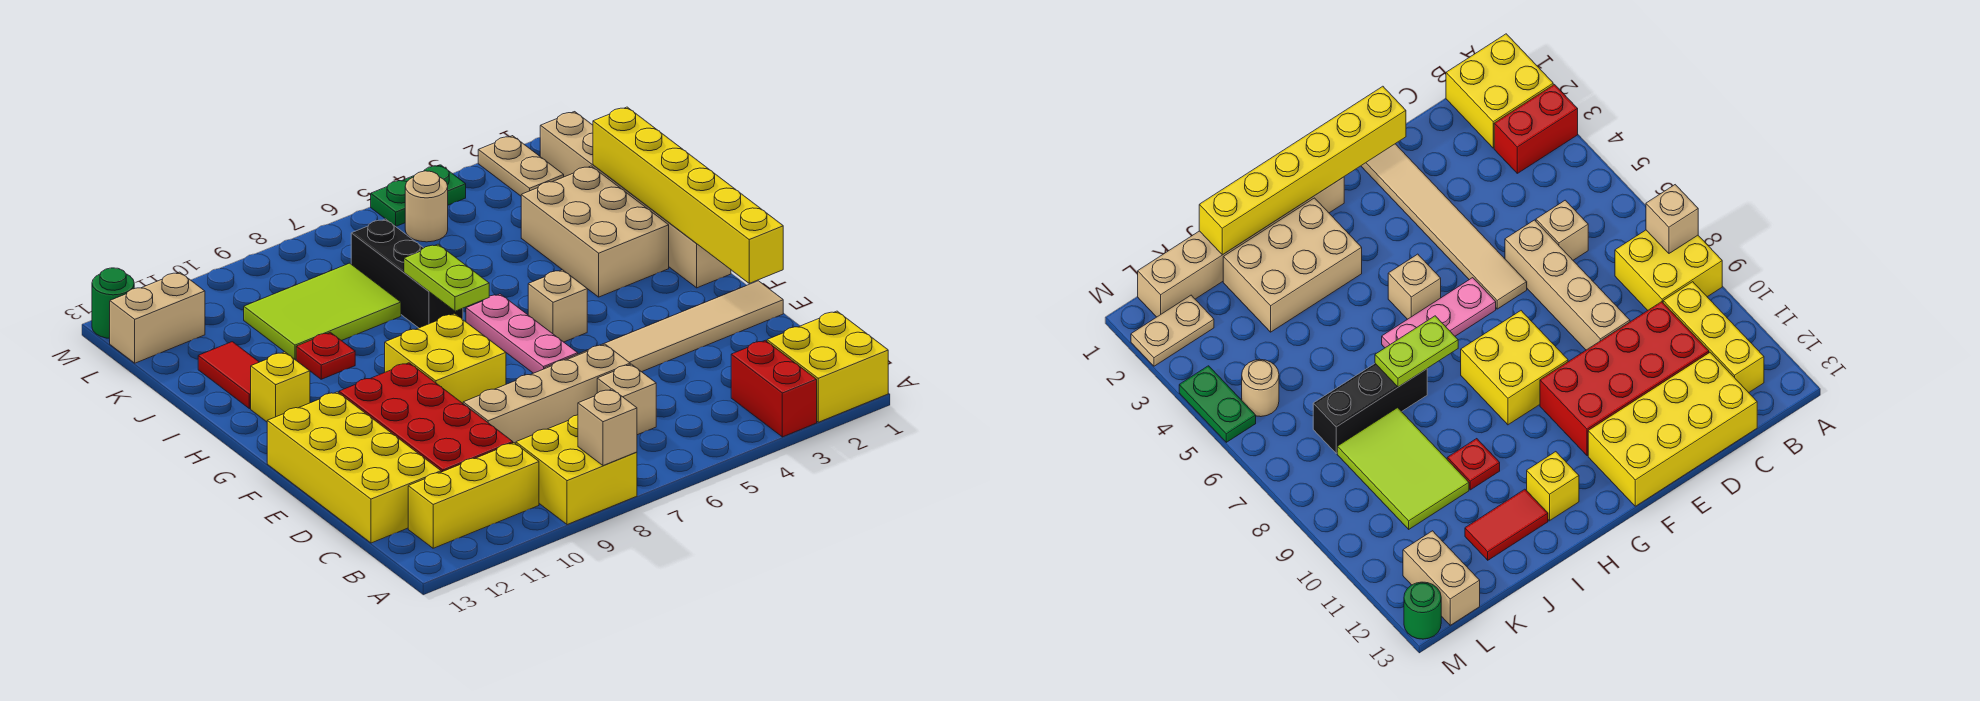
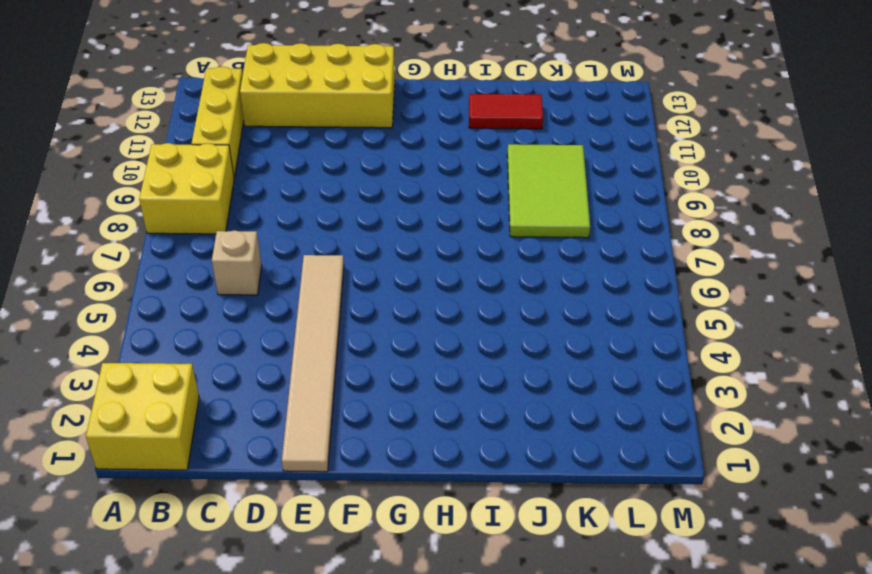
none -> red brick A3:B3 level 1
none -> red brick C10:F11 level 1
none -> tan brick D6:D9 level 1

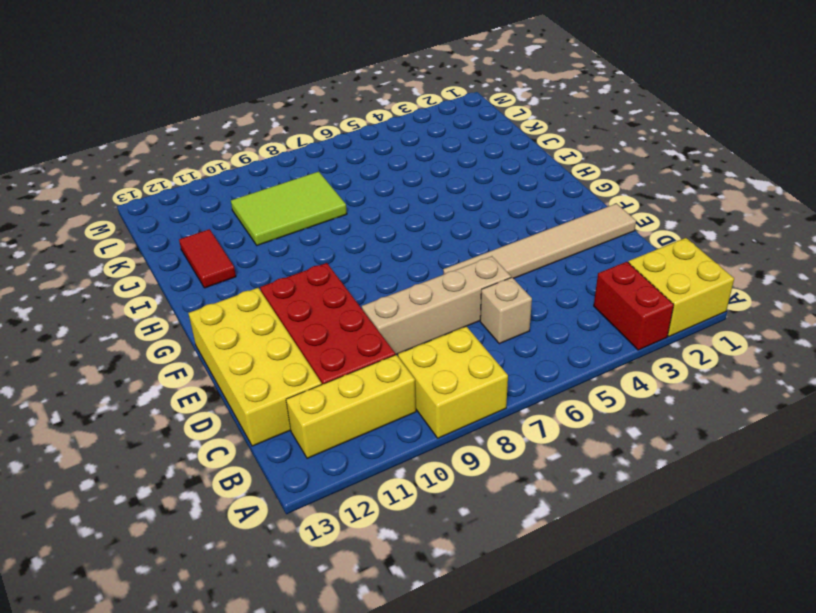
none -> pink plate F6:H6 level 1
none -> yellow brick F8:G9 level 1
none -> tan brick G1:L1 level 1

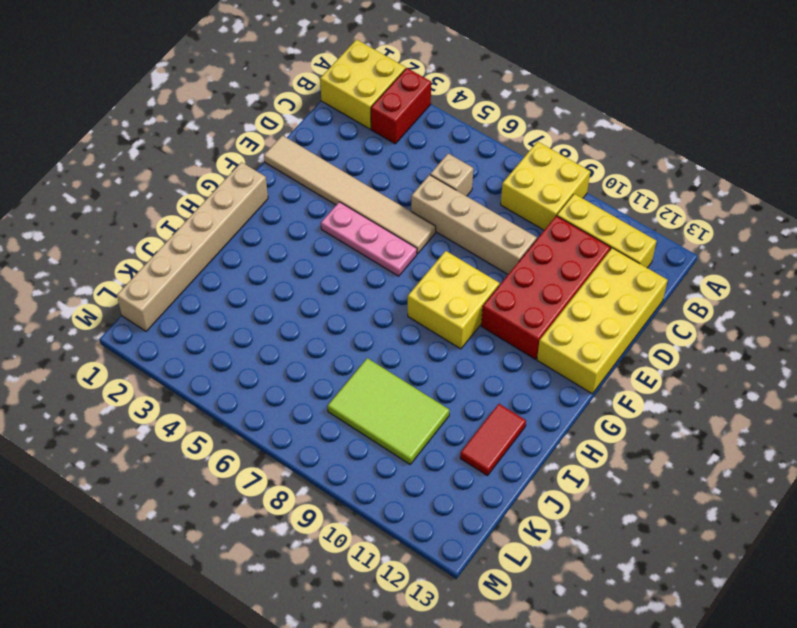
pink plate F4:F6 level 1 -> pink plate F6:H6 level 1
none -> tan brick G5 level 1
none -> tan brick H2:J3 level 1
none -> yellow brick H12 level 1

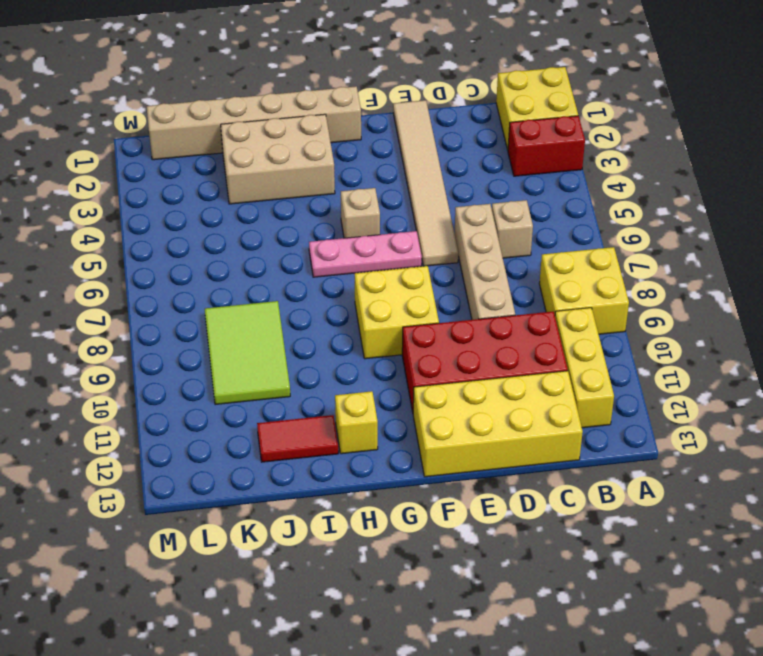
none -> black brick I7:K7 level 1
none -> red plate I10 level 1
none -> tan plate L2:M2 level 1

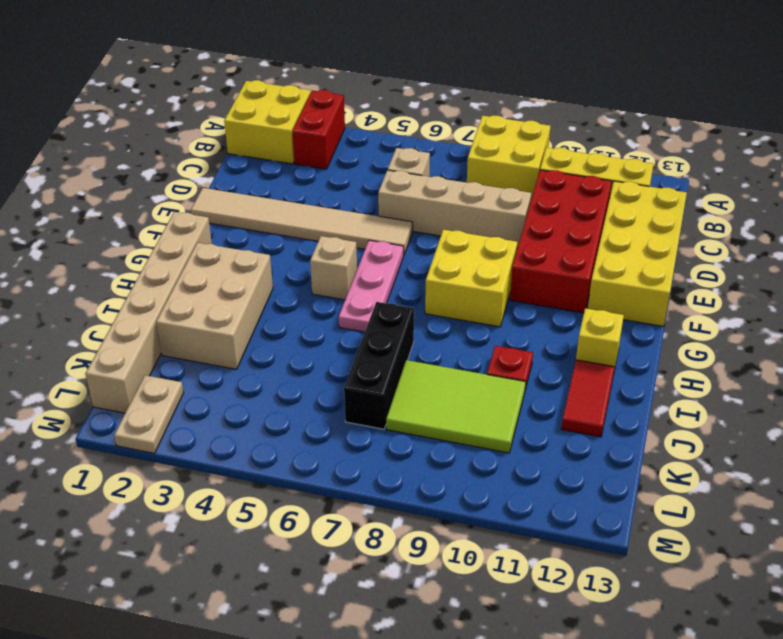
none -> tan round brick L5 level 1
none -> tan brick L12:L13 level 1
none -> green plate M4:M5 level 1

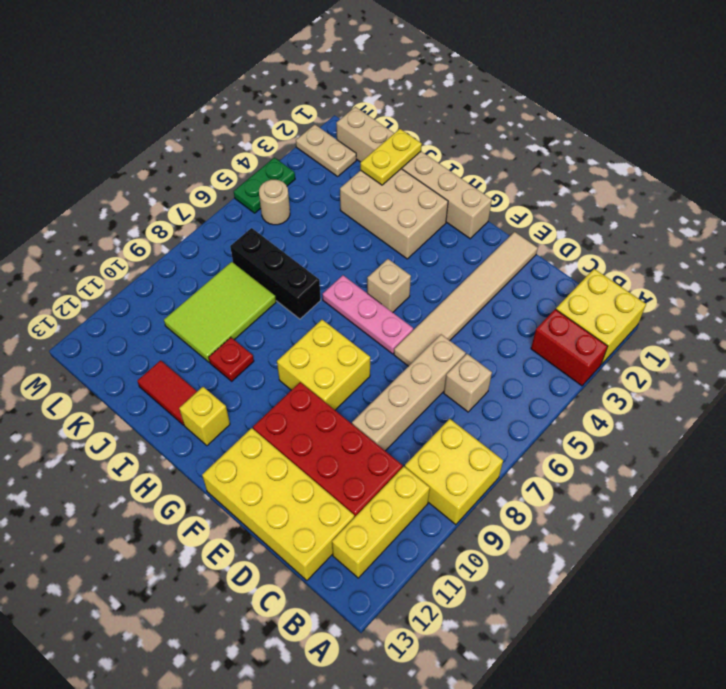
yellow plate J1:J2 level 2 -> yellow brick E1:J1 level 2
none -> tan brick L12:L13 level 1
none -> green round brick M13 level 1
none -> tan brick A8 level 2

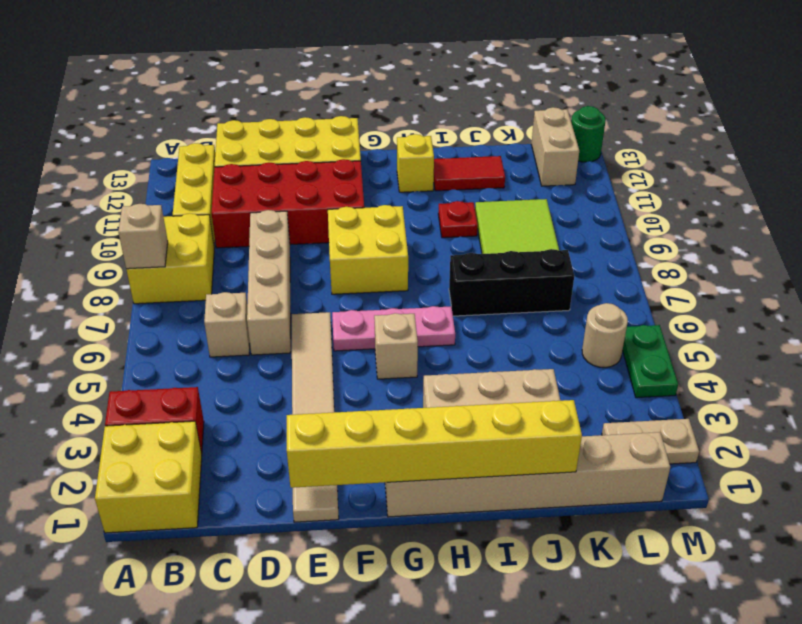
none -> lime plate H7:I7 level 2

